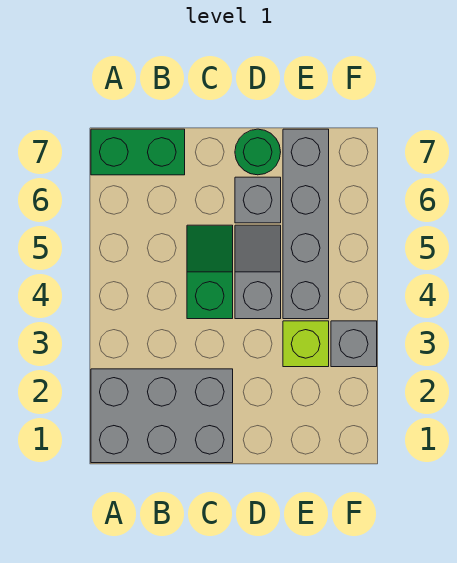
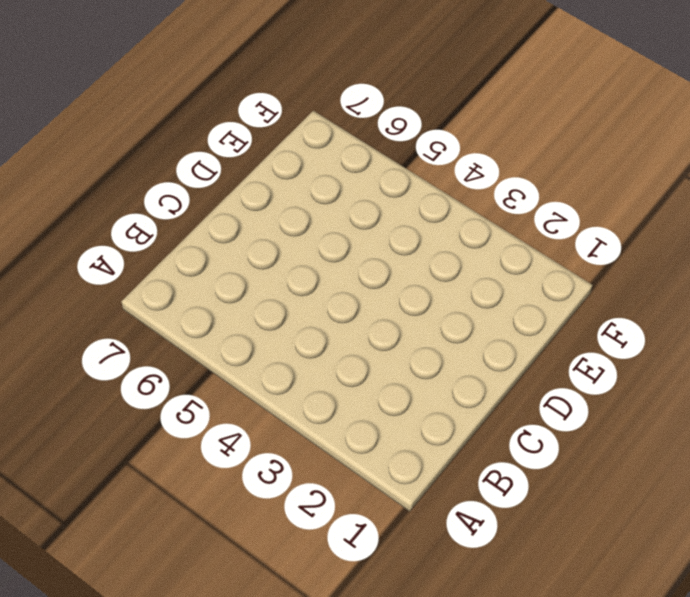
none -> grey brick A1:C2 level 1
none -> green brick A7:B7 level 1

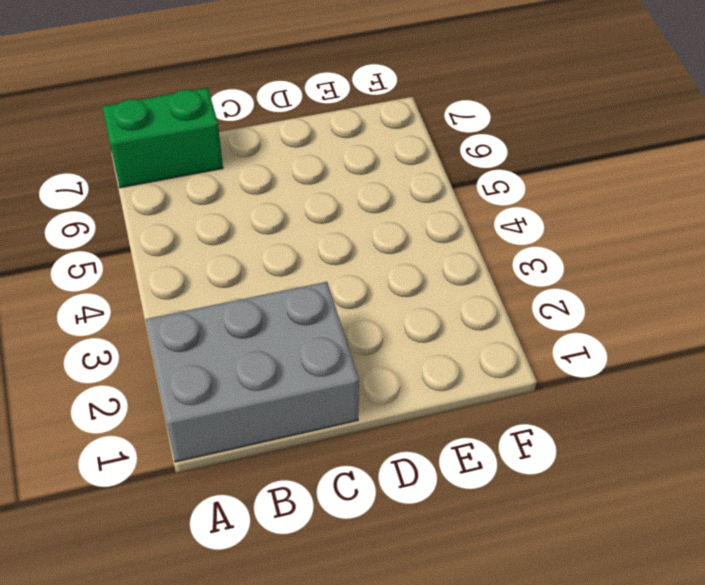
none -> green slope C4:C5 level 1 top 4
none -> grey slope D4:D5 level 1 top 4

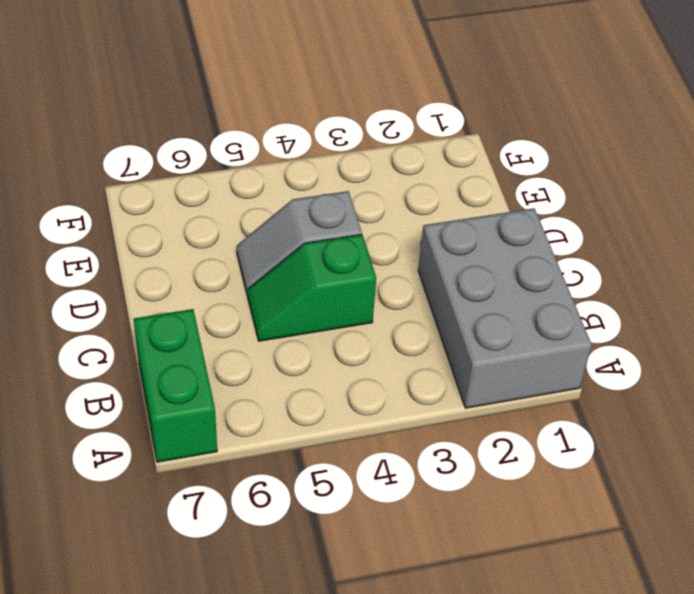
none -> grey brick D6 level 1
none -> green round brick D7 level 1

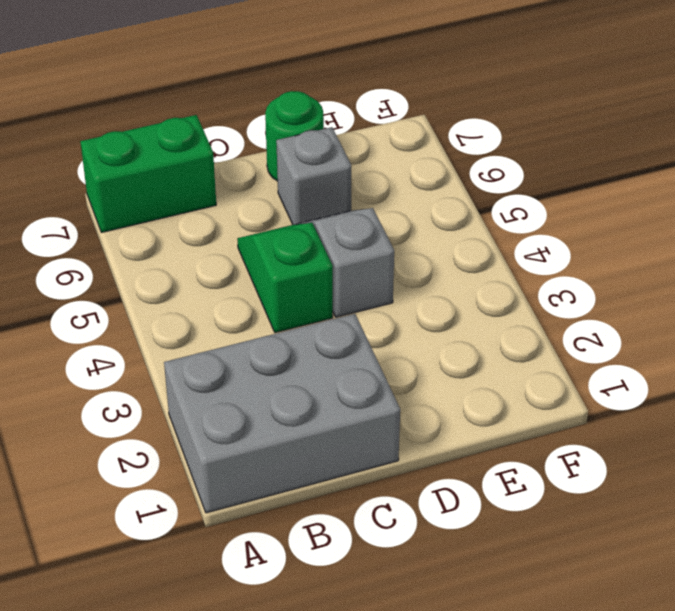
none -> lime brick E3 level 1
none -> grey brick E4:E7 level 1

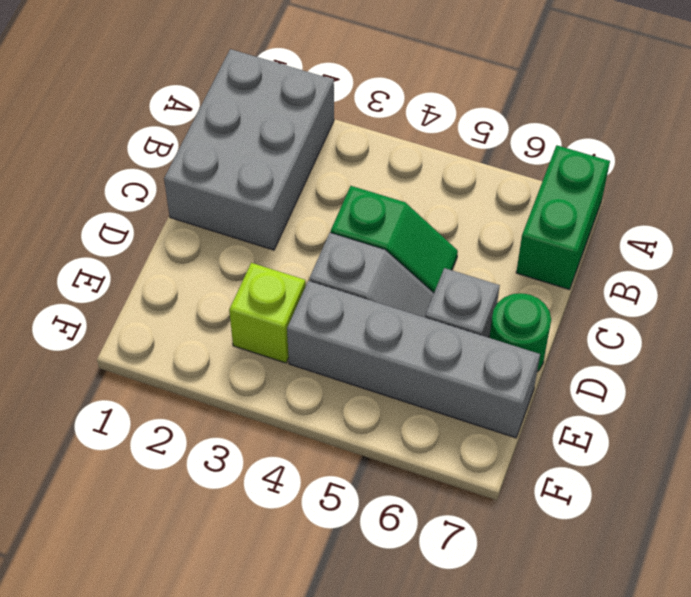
none -> grey brick F3 level 1

